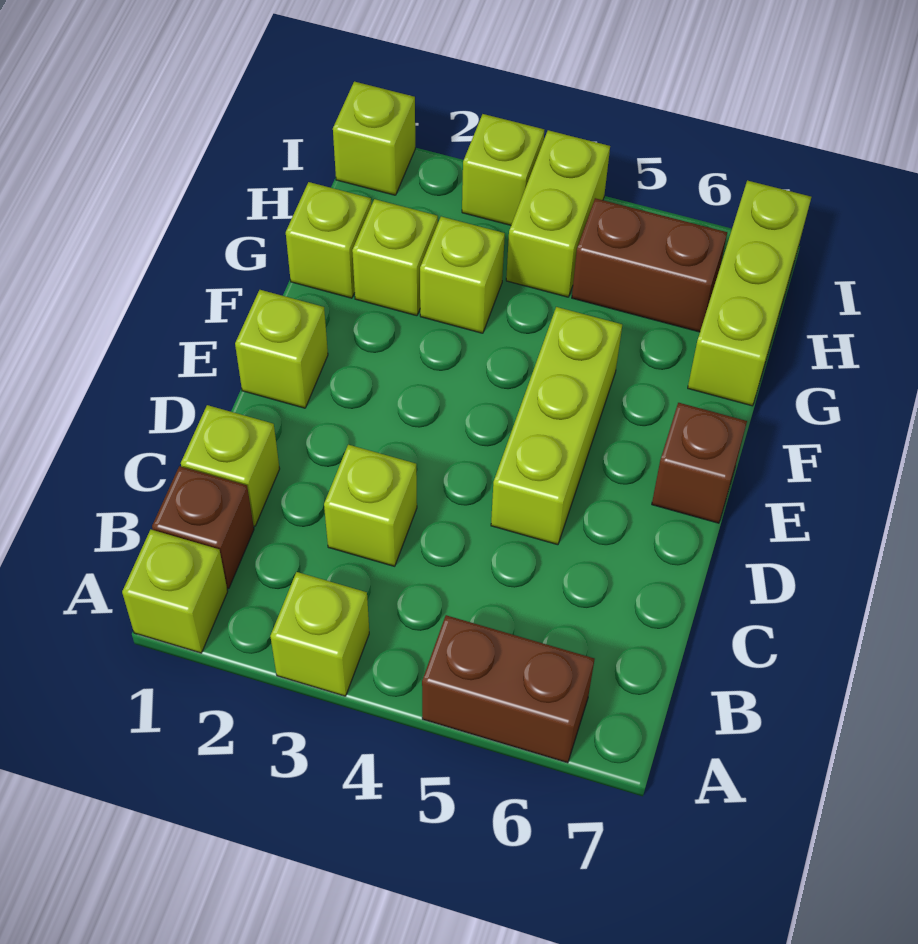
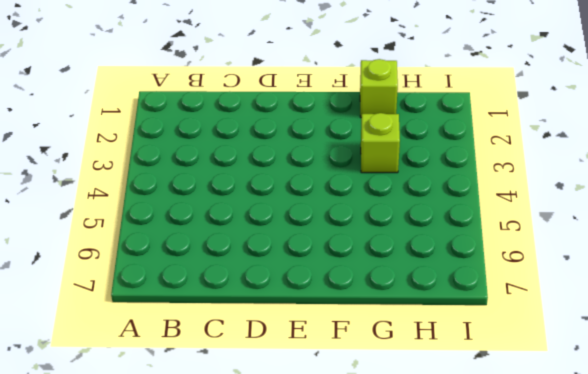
none -> lime brick A1 level 1
none -> lime brick A3 level 1
none -> brown brick A5:A6 level 1

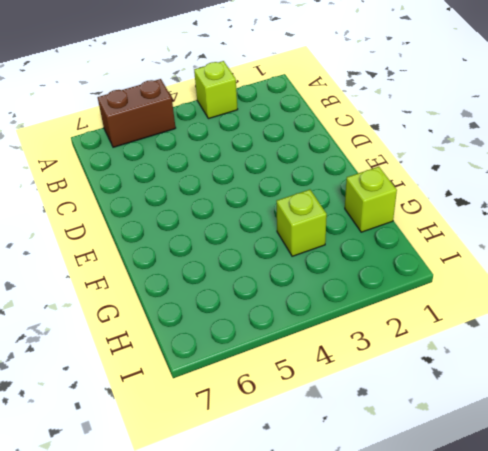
none -> lime brick A1 level 1
none -> brown brick B1 level 1
none -> lime brick C1 level 1

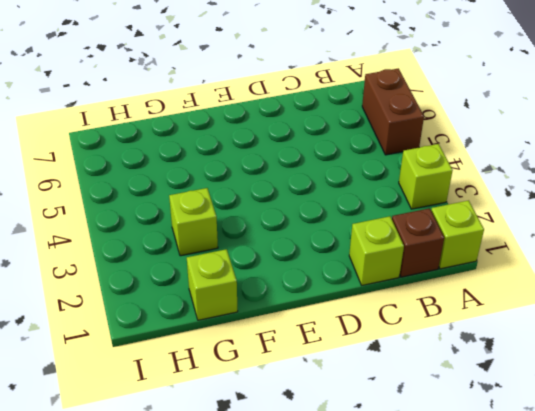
none -> lime brick C3 level 1
none -> lime brick D5:F5 level 1
none -> lime brick E1 level 1

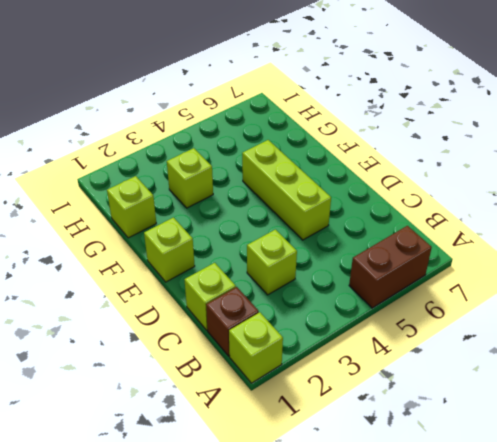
none -> lime brick A3 level 1
none -> brown brick E7 level 1
none -> lime brick G2 level 1

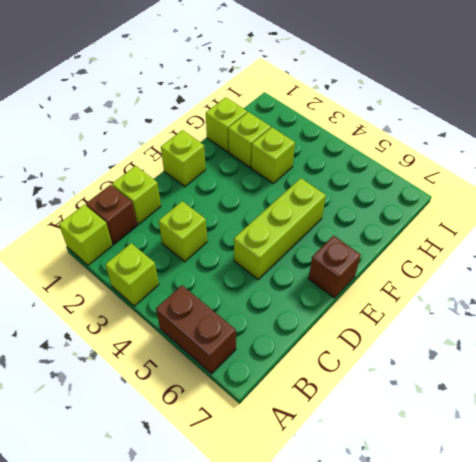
none -> lime brick G7:I7 level 1
none -> lime brick H4:I4 level 1
none -> brown brick H5:H6 level 1

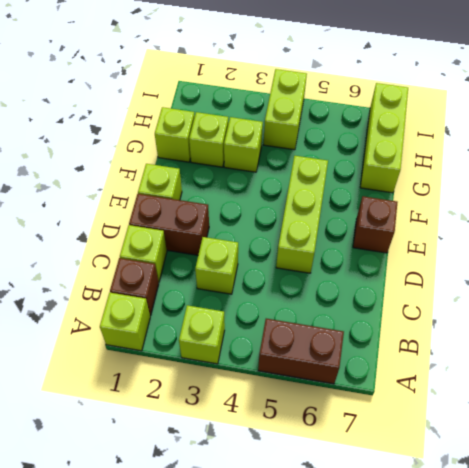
brown brick D1:D2 level 1 -> brown brick H5:H6 level 1
none -> lime brick I1 level 1
none -> lime brick I3 level 1

